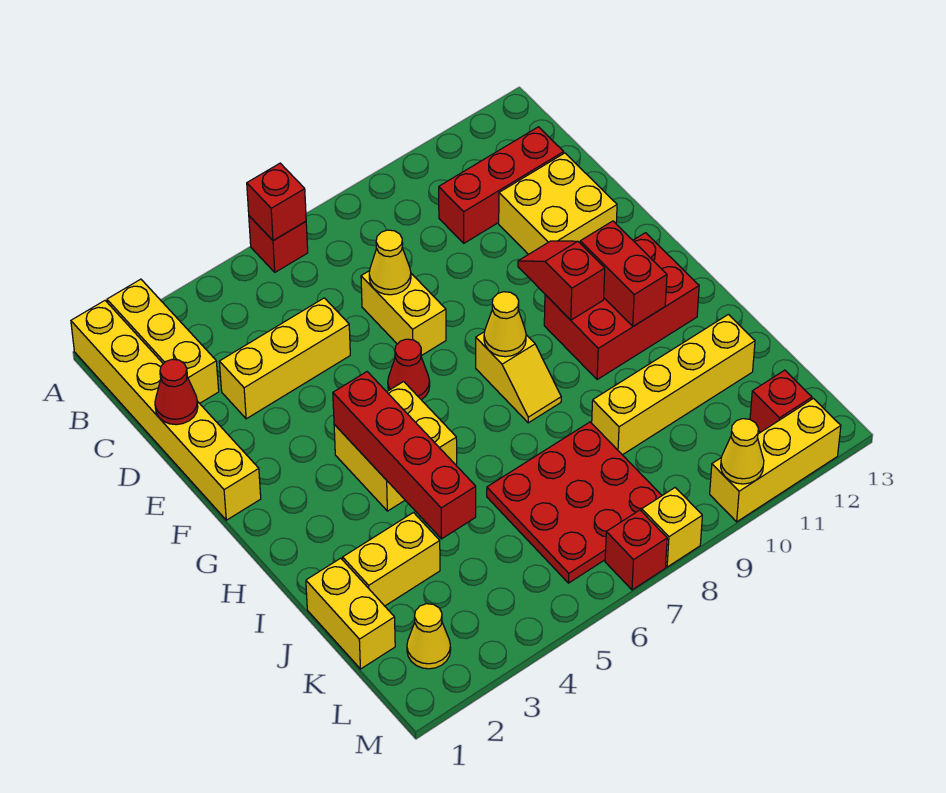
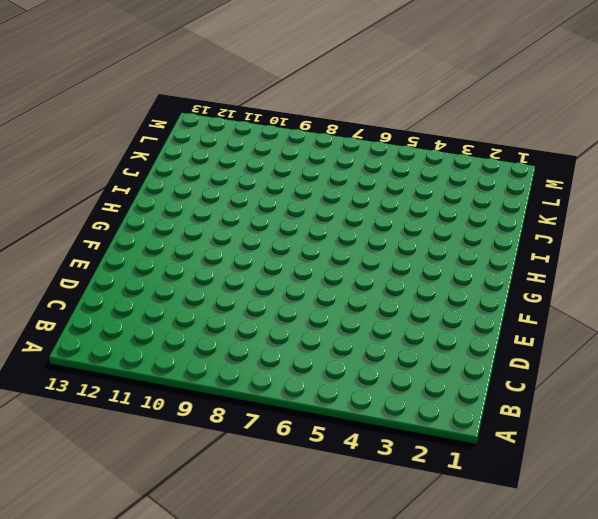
none -> yellow brick A1:F1 level 1
none -> yellow brick A2:C2 level 1
none -> red brick A6 level 1

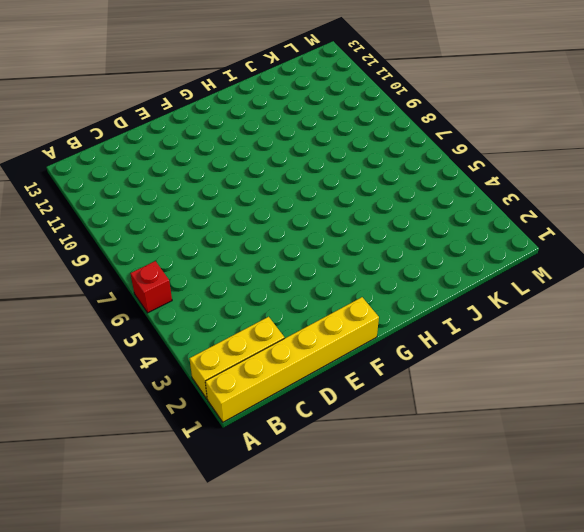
none -> red brick C10:C12 level 1
none -> yellow brick D3:D5 level 1
none -> yellow brick D7:E7 level 1

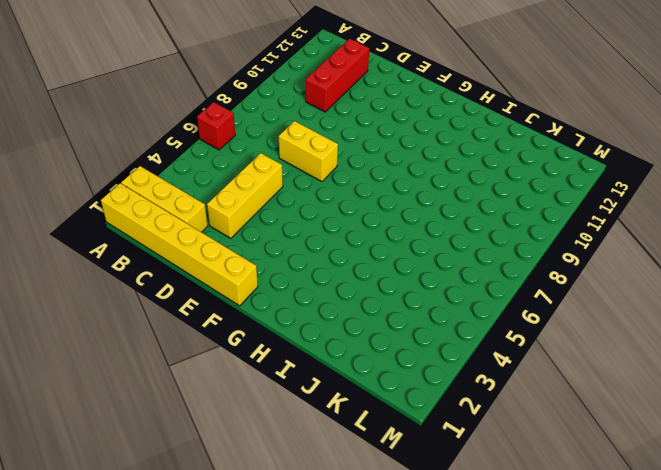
none -> yellow brick D11:E12 level 1
none -> red cone F6 level 1
none -> yellow brick G4:H5 level 1

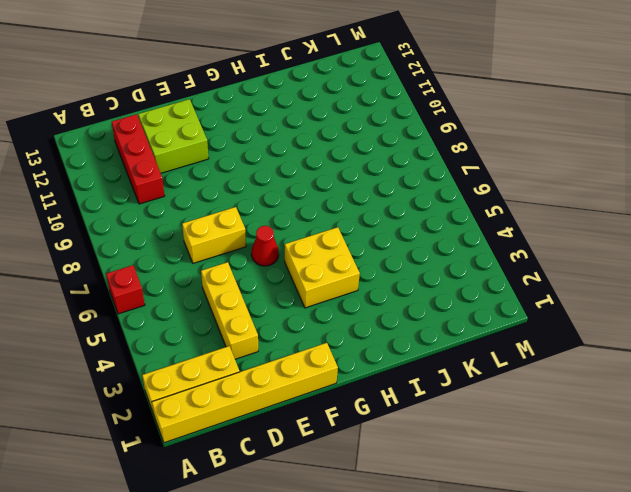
lime brick D11:E12 level 1 -> yellow brick D11:E12 level 1
none -> yellow slope G8:H8 level 1 top G
none -> red brick G10:H12 level 1
none -> yellow brick J1:K1 level 1

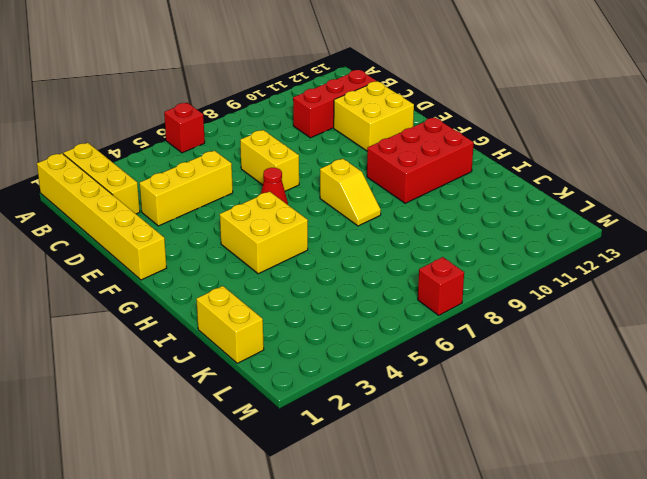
none -> yellow brick J2:J3 level 1
none -> red plate J6:L8 level 1
none -> yellow brick J9:J12 level 1

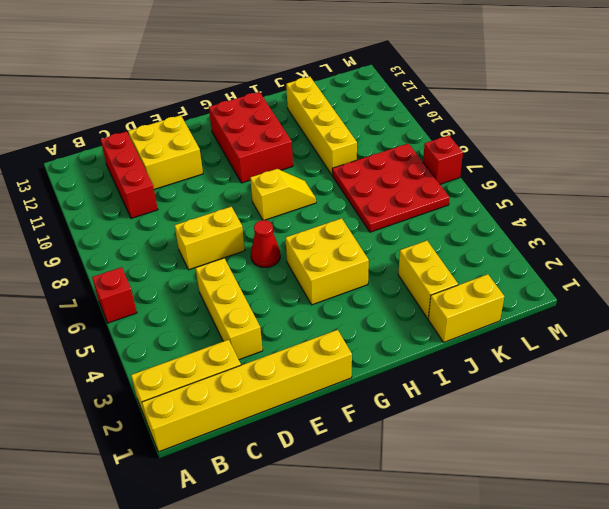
none -> yellow cone L2 level 1
none -> red brick L12 level 1
none -> yellow brick M8 level 1

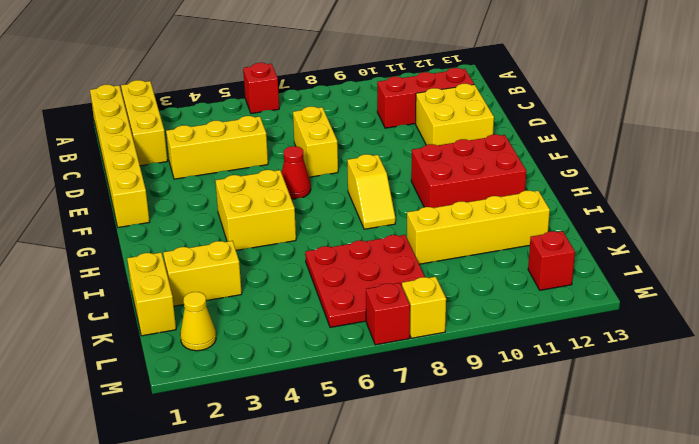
none -> yellow brick M10:M12 level 1
none -> red brick A6 level 2
none -> red cone D1 level 2

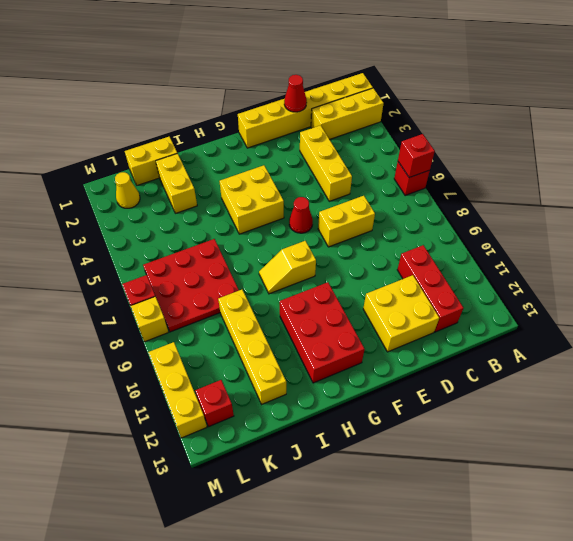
none -> yellow cone D7 level 2
none -> red slope F10:G10 level 2 top G
none -> red brick G4:J4 level 2

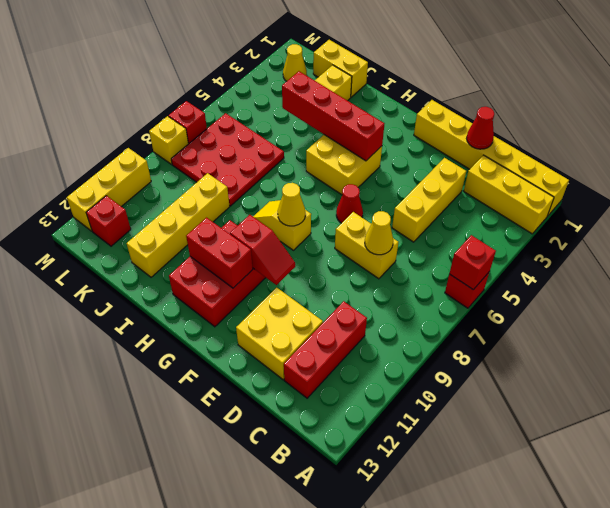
none -> yellow cone M10 level 2

